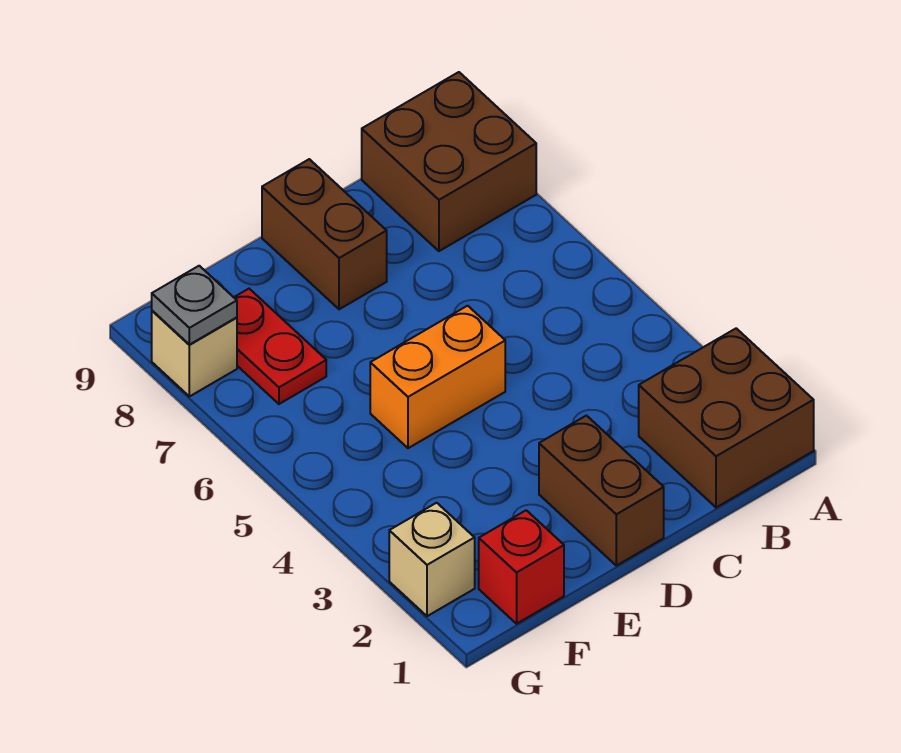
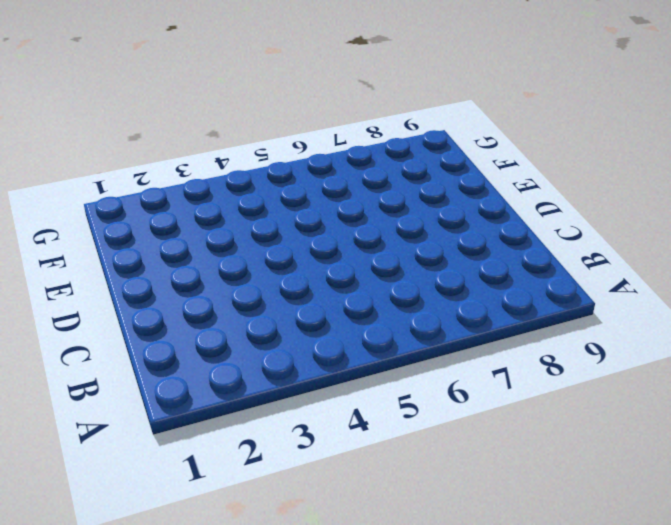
none -> brown brick A1:B2 level 1
none -> brown brick A8:B9 level 1

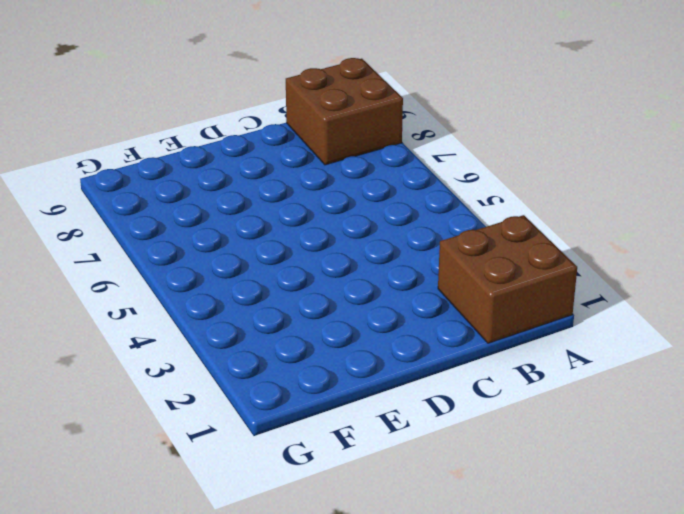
none -> brown brick D1:D2 level 1
none -> orange brick D5:E5 level 1

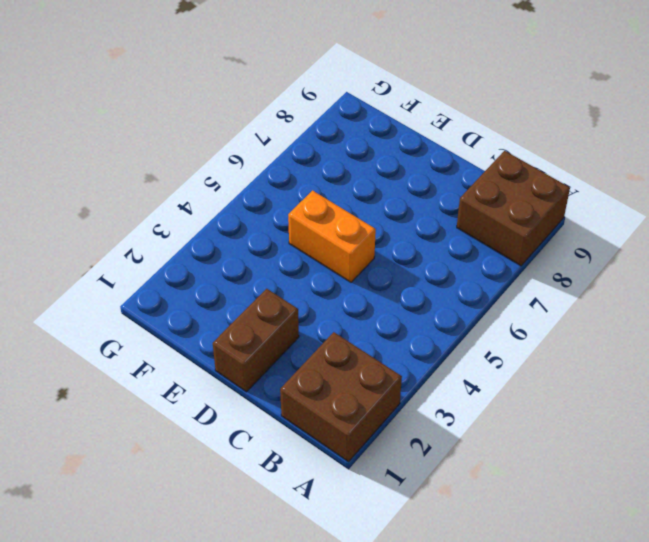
none -> brown brick D8:D9 level 1
none -> red brick F1 level 1

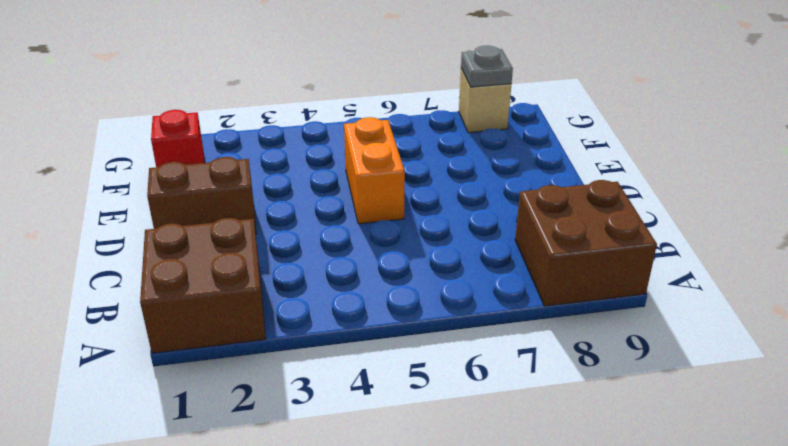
none -> brown brick D8:D9 level 1
none -> red plate F7:F8 level 1

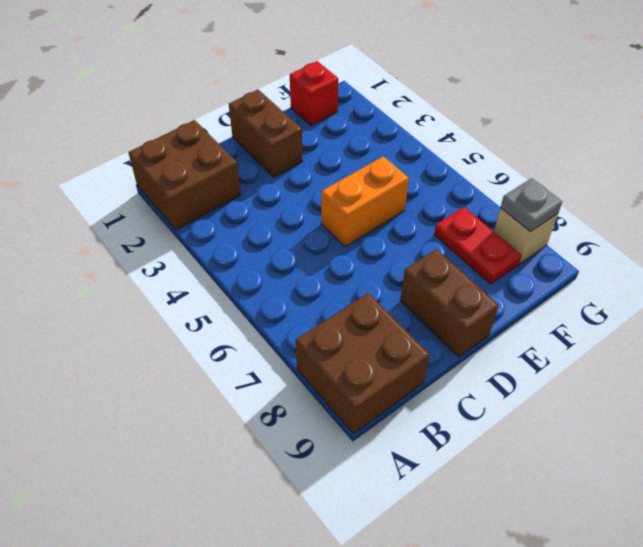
none -> tan brick G2 level 1

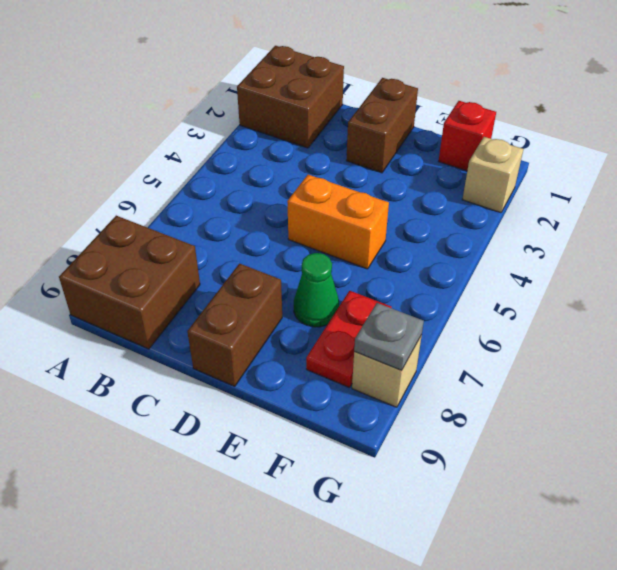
green cone E7 level 1 -> none

